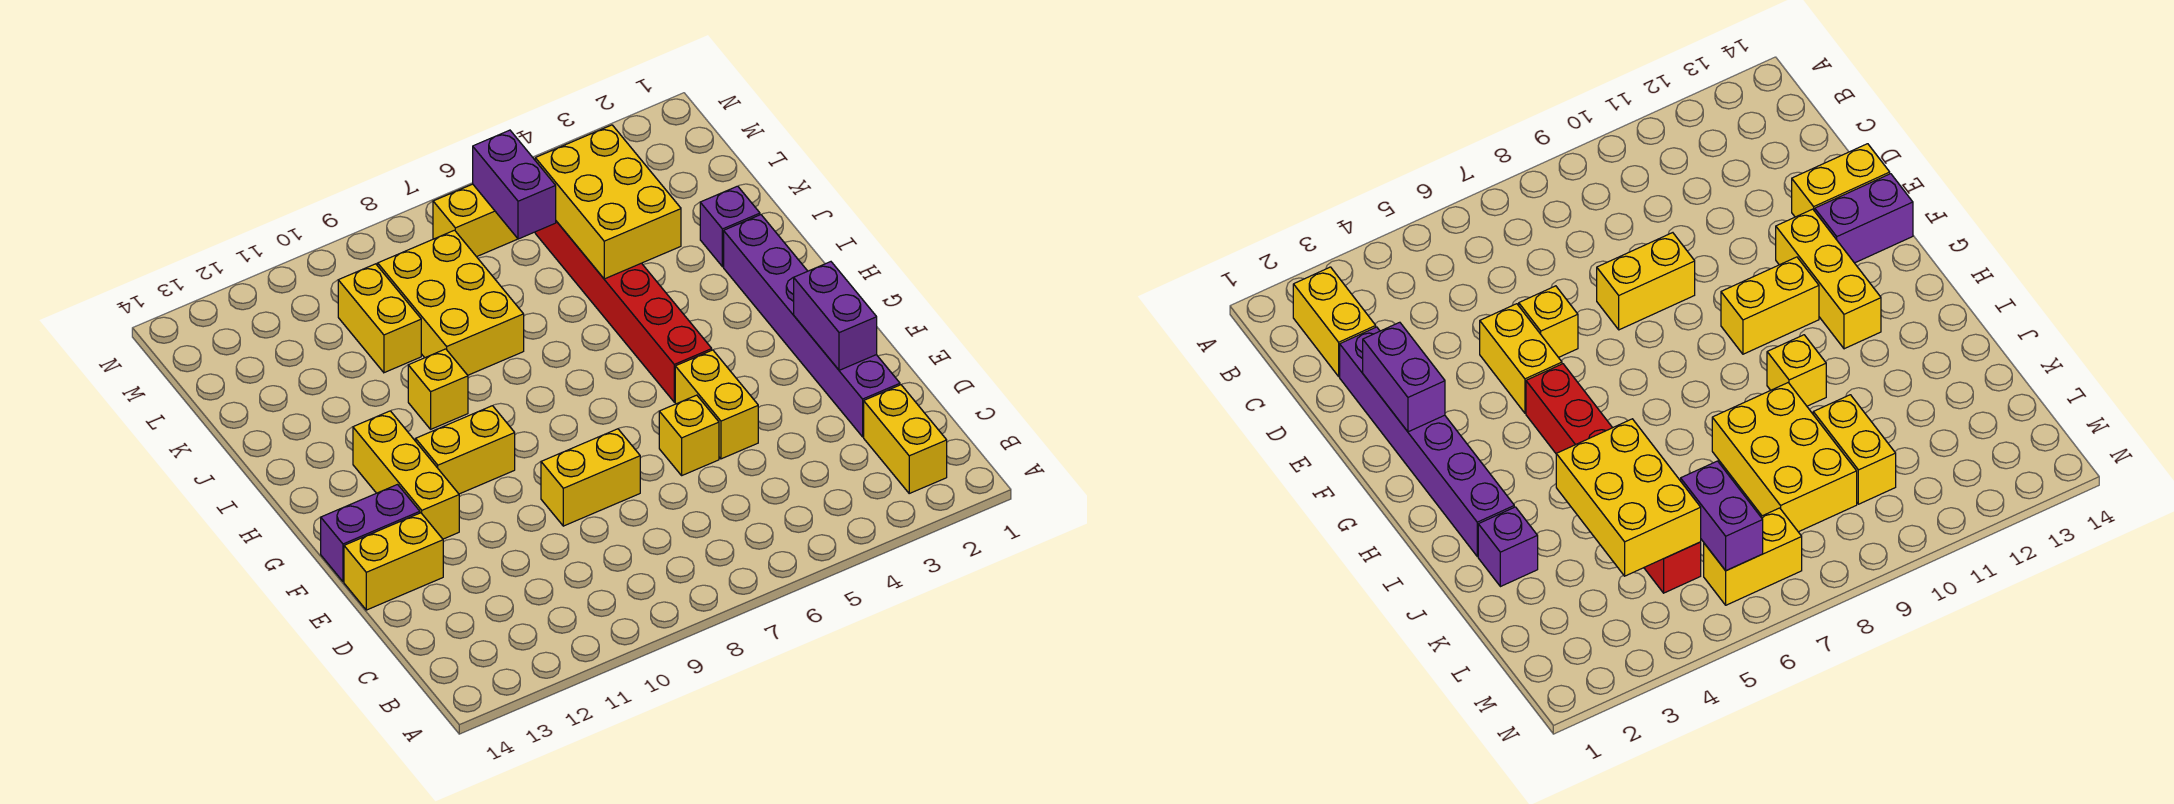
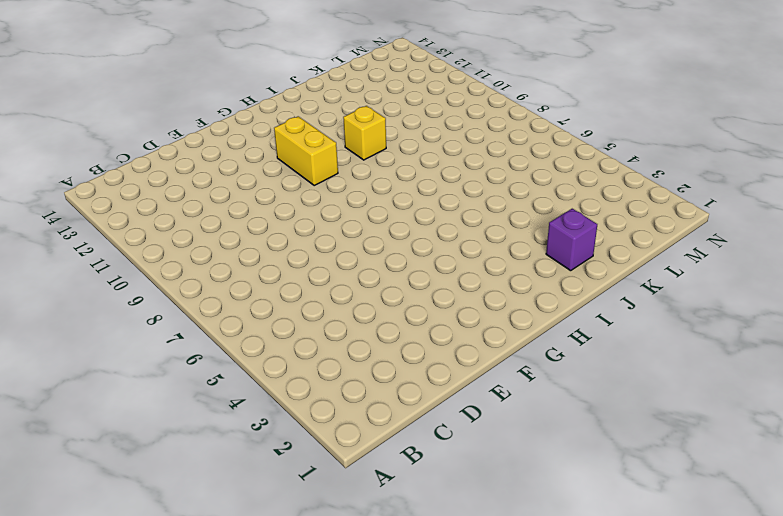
none -> yellow brick B2:C2 level 1
none -> purple brick D2:I2 level 1
none -> yellow brick E5:F5 level 1

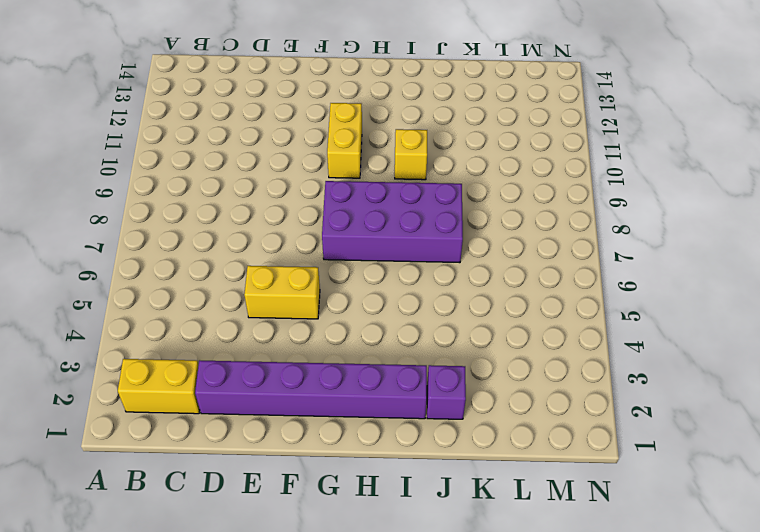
purple brick G7:J8 level 1 -> yellow brick J8:L9 level 1
none -> yellow brick E6 level 1
none -> yellow brick E8:E9 level 1
none -> yellow brick E13:E14 level 1

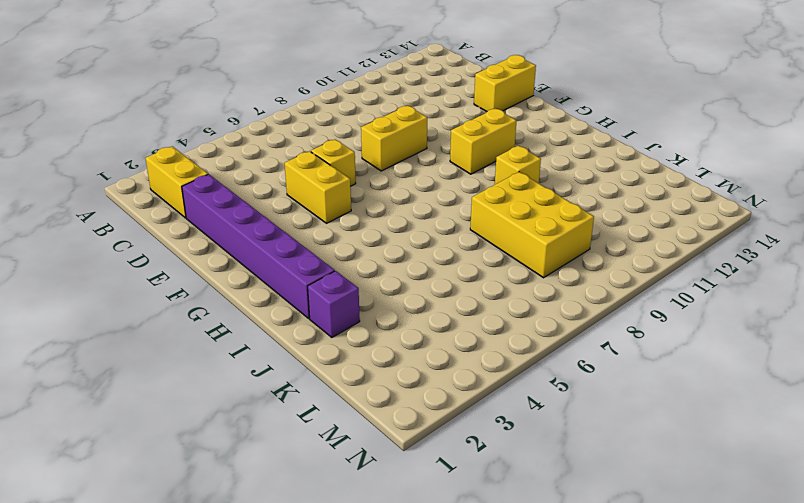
none -> yellow brick F12:H12 level 1
none -> purple brick F13:F14 level 1
none -> red brick G5:L5 level 1

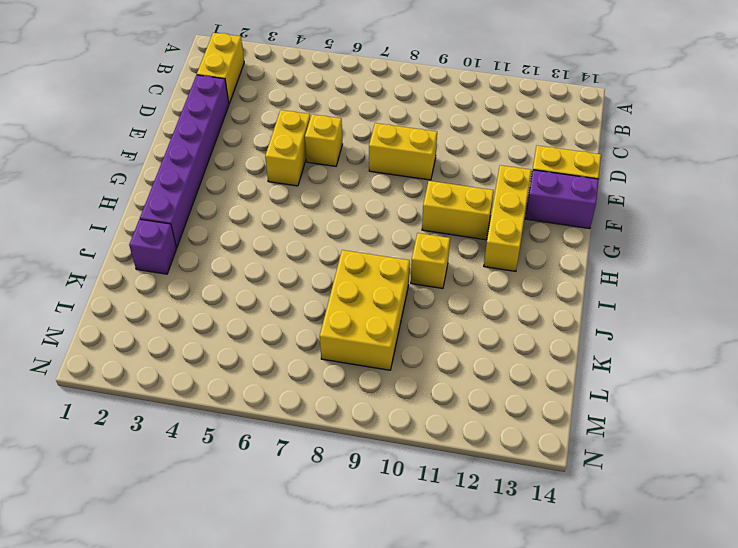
none -> red brick G5:L5 level 1
none -> yellow brick K10:L10 level 1
none -> yellow brick M6:M7 level 1

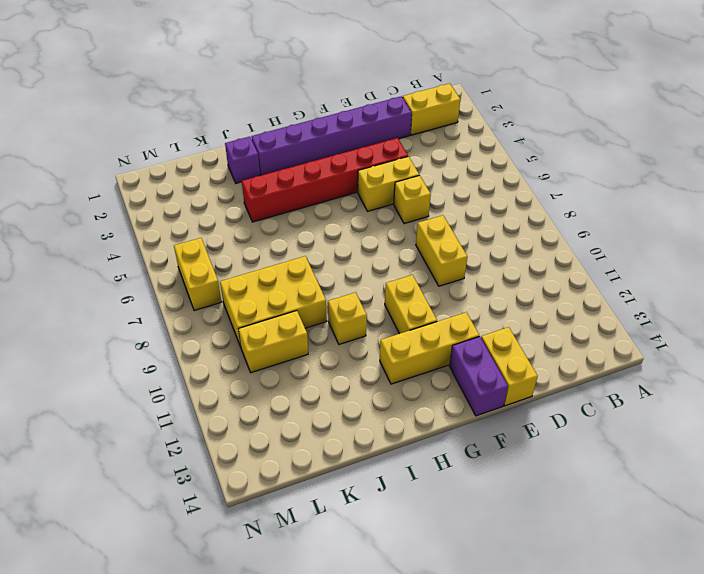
red brick E4:J4 level 1 -> red brick G5:L5 level 1
none -> purple brick E2:F2 level 2
none -> yellow brick J4:L5 level 2
none -> purple brick L6:M6 level 2

